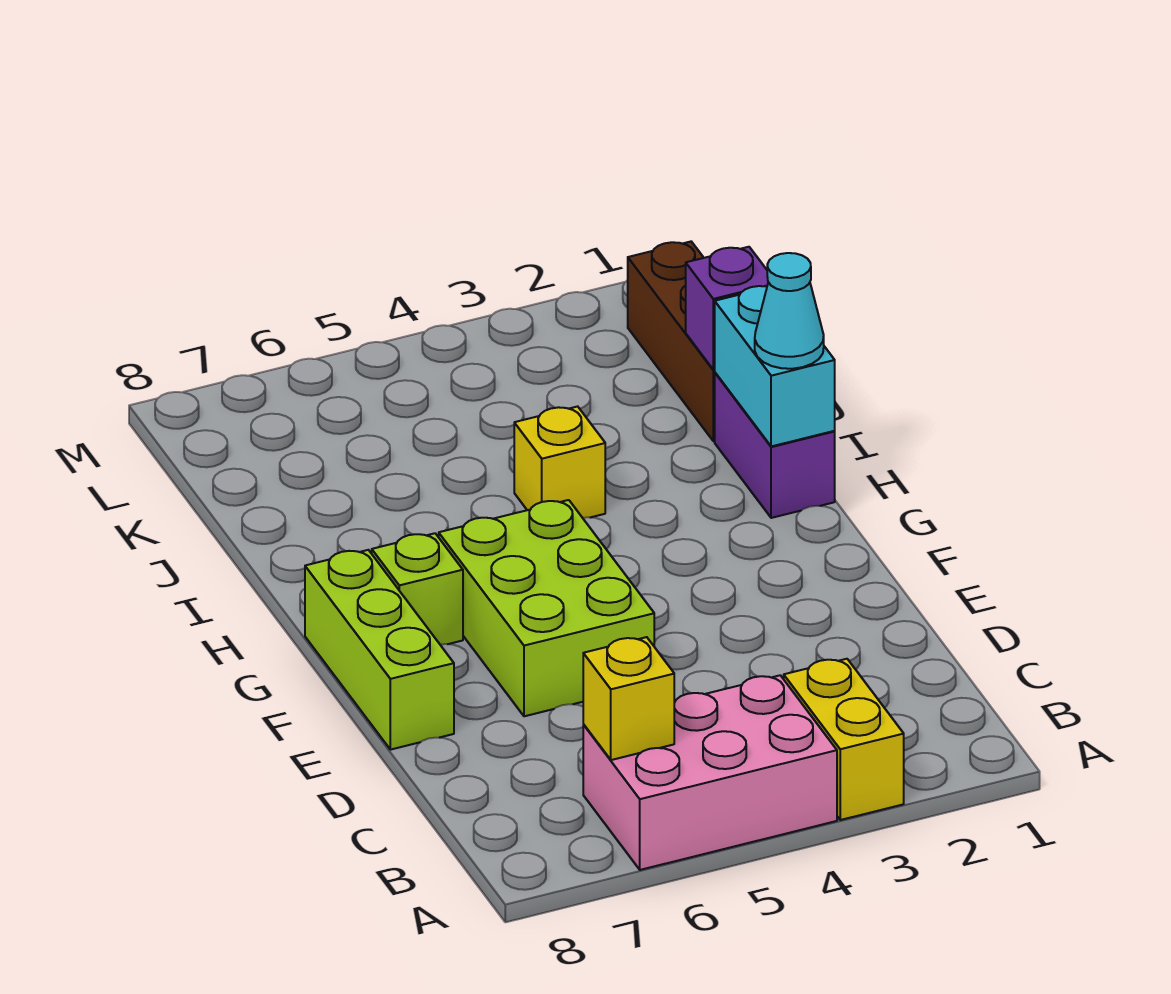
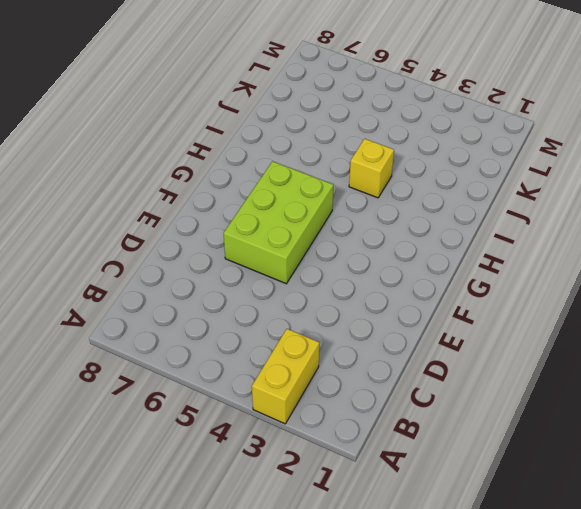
none -> pink brick A4:B6 level 1
none -> lime brick E8:G8 level 1
none -> lime brick G7 level 1

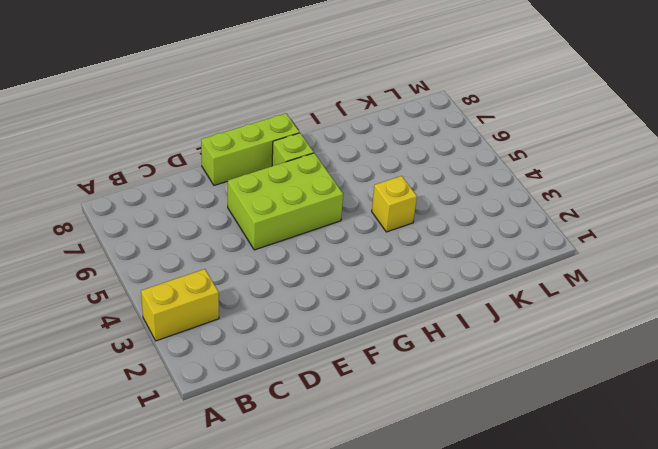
none -> pink brick A4:B6 level 1
none -> purple brick H1:I1 level 1
none -> brown brick J1:L1 level 1

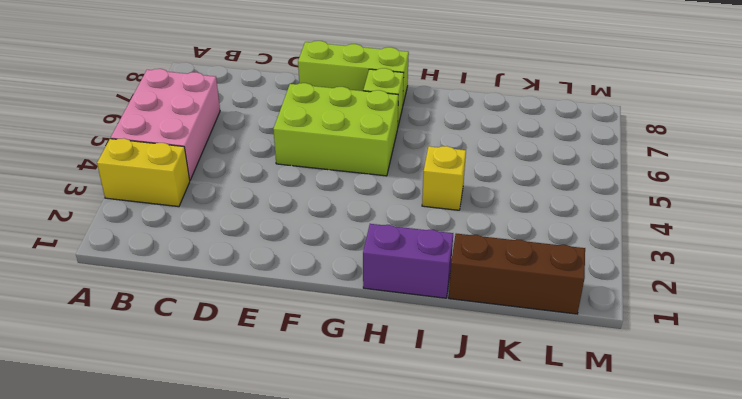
none -> yellow brick B6 level 2
none -> cyan brick H1:I1 level 2
none -> purple brick J1 level 2

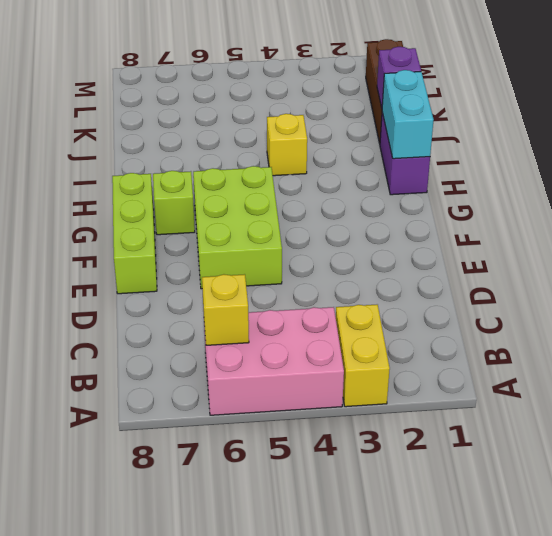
none -> cyan cone H1 level 3

